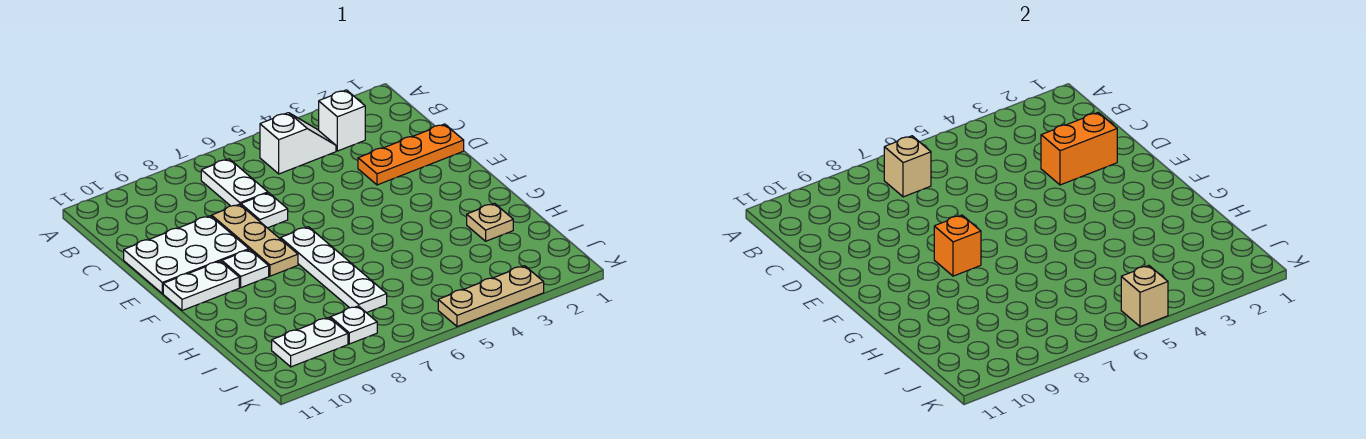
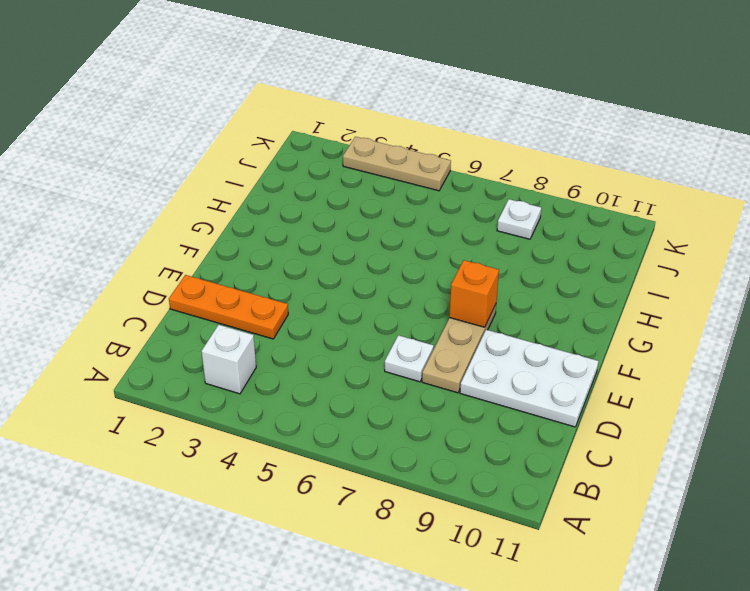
none -> white slope B4:B5 level 1 top 5
none -> white plate B7:C7 level 1
none -> white plate F7:I7 level 1

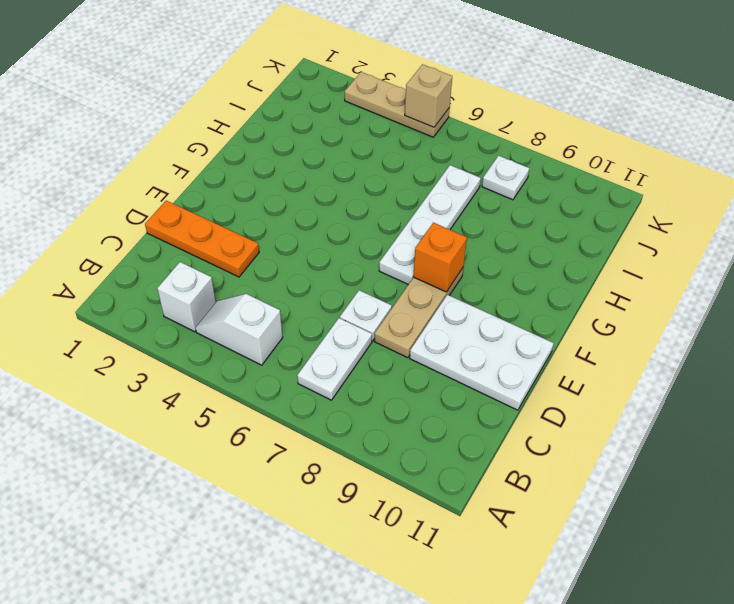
none -> white plate F9 level 1
none -> white plate F10:F11 level 1
none -> tan plate H2 level 1

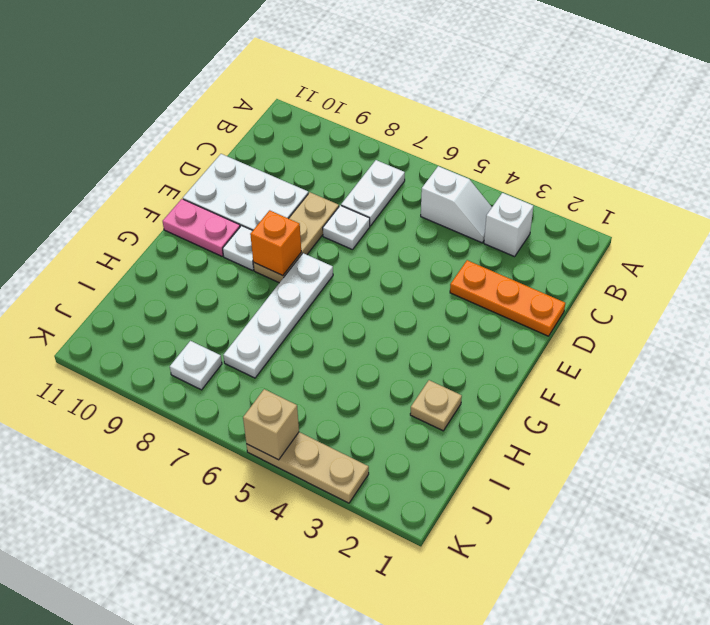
pink plate F10:F11 level 1 -> white plate F10:F11 level 1
none -> white plate J9:J10 level 1
none -> tan brick B7 level 2
none -> orange brick D2:D3 level 2

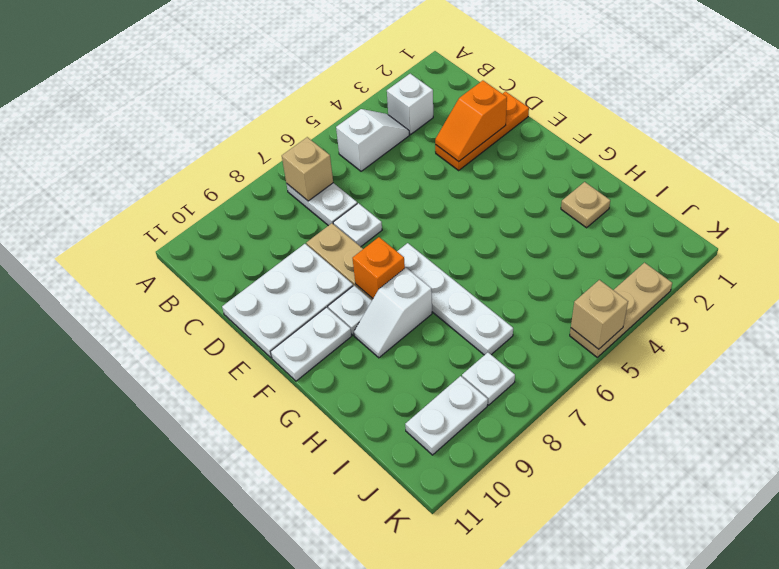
orange slope D2:D3 level 2 top 2 -> orange brick D2:D3 level 2
white slope G8:G9 level 1 top 8 -> none

